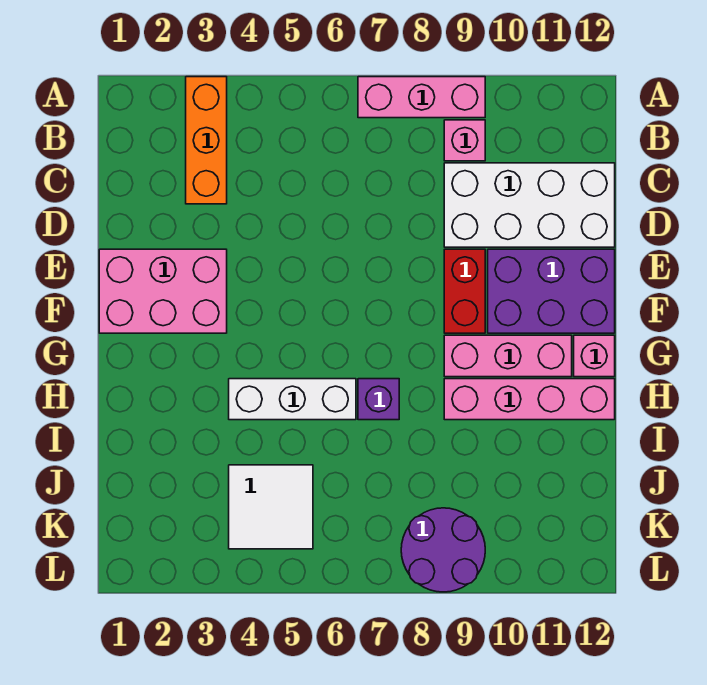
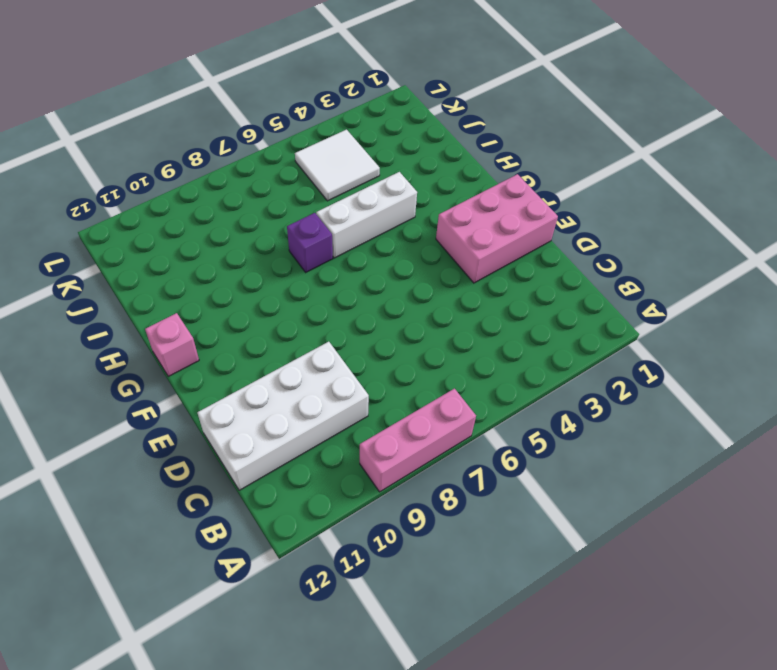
none -> orange brick A3:C3 level 1
none -> pink brick B9 level 1
none -> red brick E9:F9 level 1

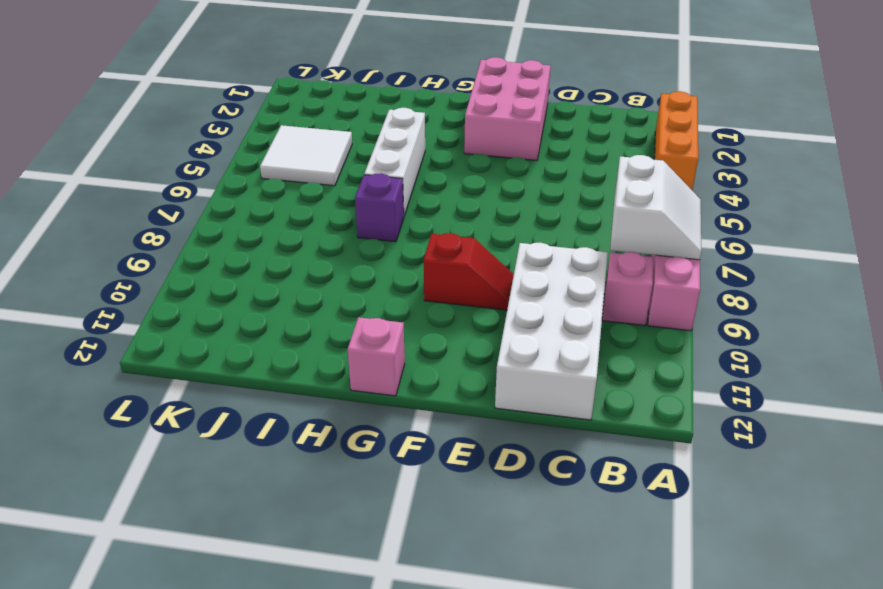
orange brick A2:A4 level 1 -> orange brick A3:C3 level 1
white slope A7:B8 level 2 top B -> none
red slope E9:F9 level 1 top F -> red brick E9:F9 level 1
none -> purple brick E10:F12 level 1
none -> pink brick G9:G11 level 1
none -> pink brick H9:H12 level 1

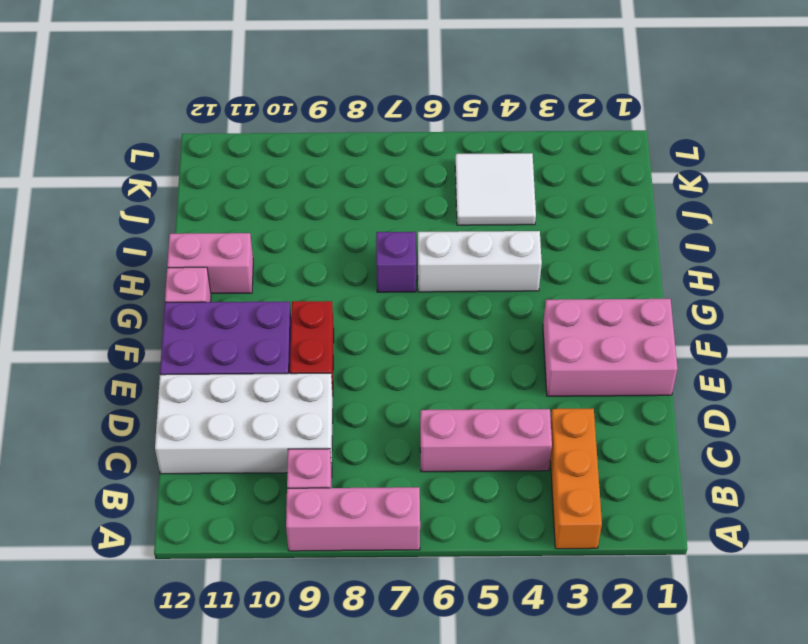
pink brick C4:C6 level 1 -> pink brick G9:G11 level 1
pink brick H11:H12 level 1 -> pink brick H9:H12 level 1
none -> purple round brick K8:L9 level 1

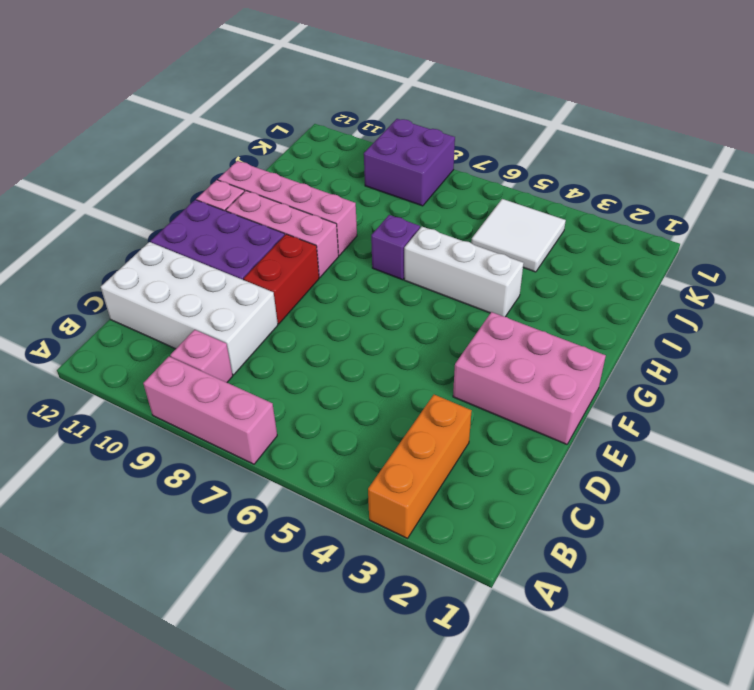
purple brick K8:L9 level 1 -> purple round brick K8:L9 level 1

